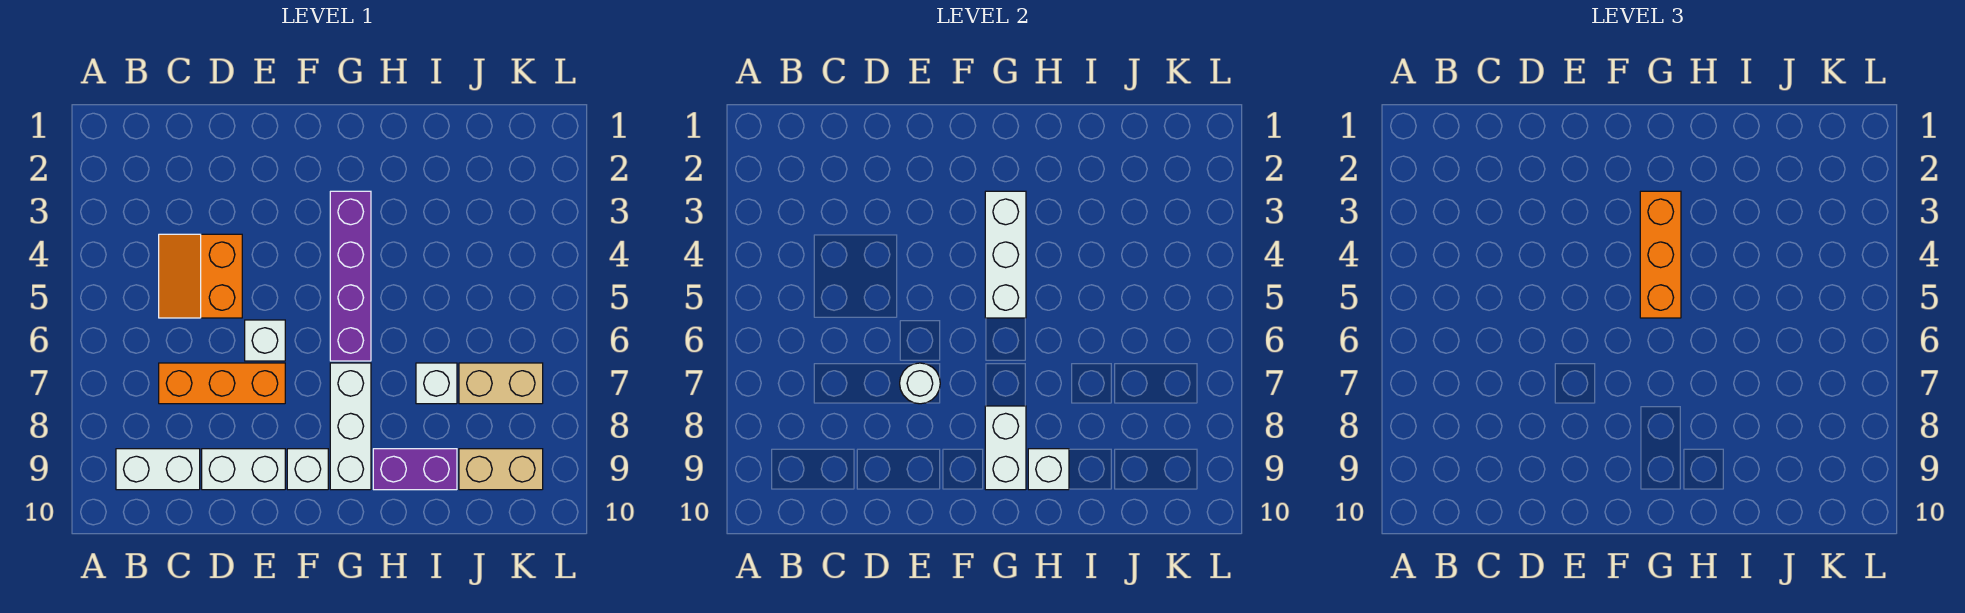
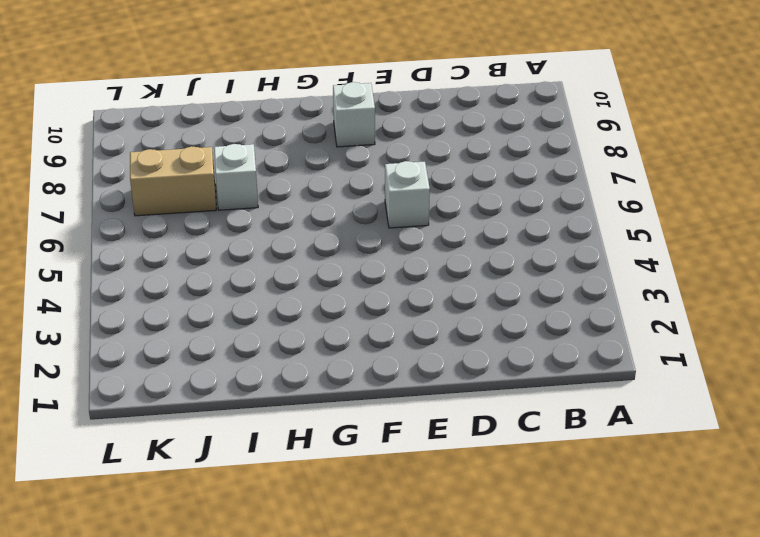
none -> white brick B9:C9 level 1
none -> orange slope C4:D5 level 1 top D
none -> orange brick C7:E7 level 1

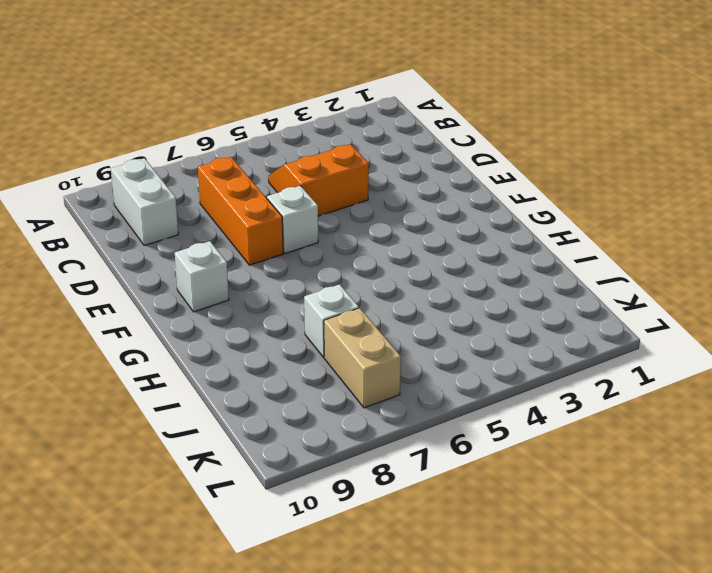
none -> white brick D9:E9 level 1
none -> purple brick G3:G6 level 1
none -> white brick G7:G9 level 1

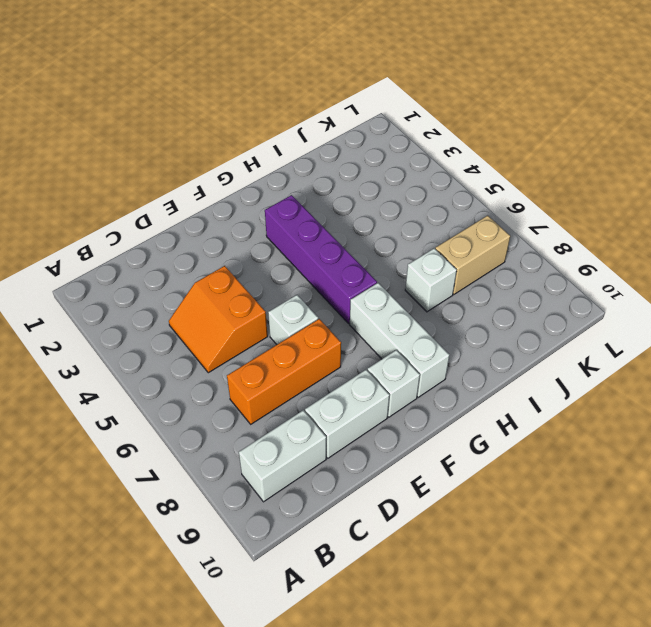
none -> purple brick H9:I9 level 1
none -> tan brick J9:K9 level 1
none -> white round brick E7 level 2

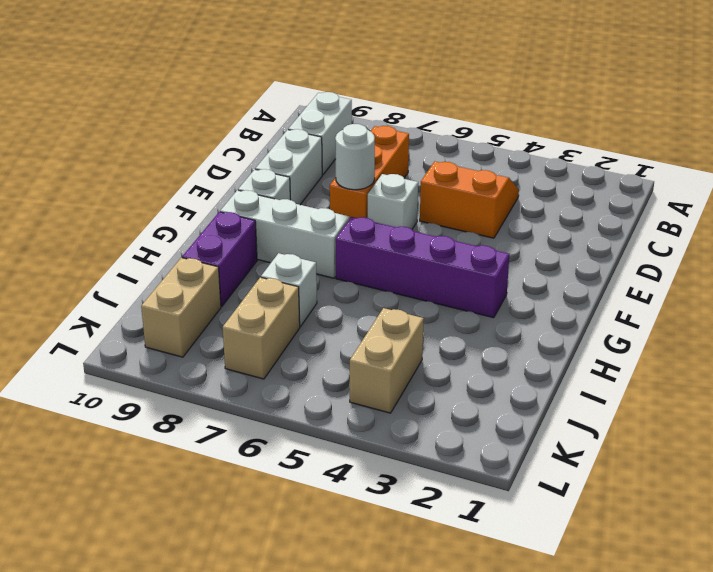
tan brick J4:K4 level 1 -> none
none -> white brick G3:G5 level 2
none -> white brick G8:G9 level 2
none -> white brick H9 level 2

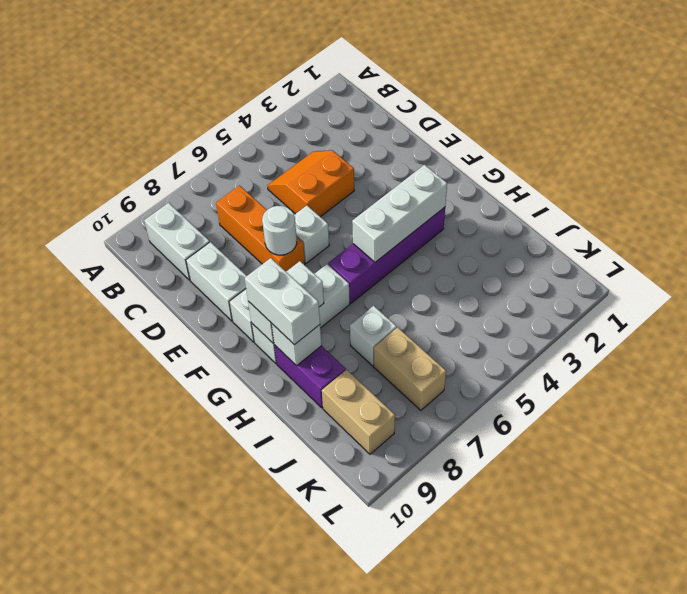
white brick G9:H9 level 3 -> none
none -> orange brick G3:G5 level 3

